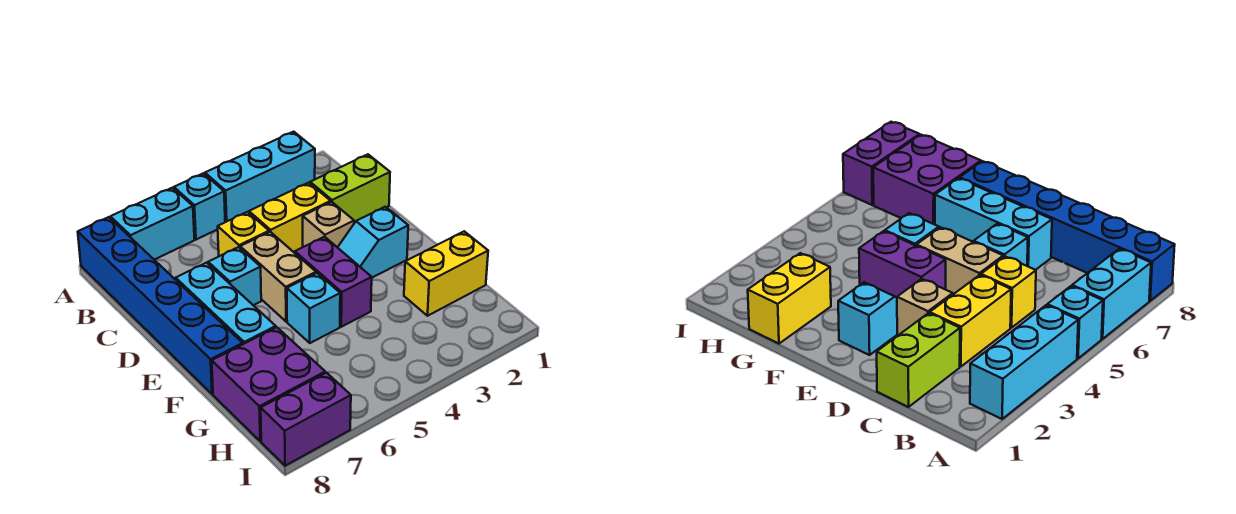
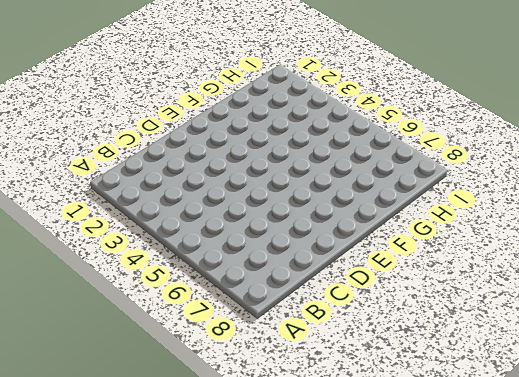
none -> cyan brick A2:A4 level 1
none -> cyan brick A5 level 1
none -> cyan brick A6:A7 level 1

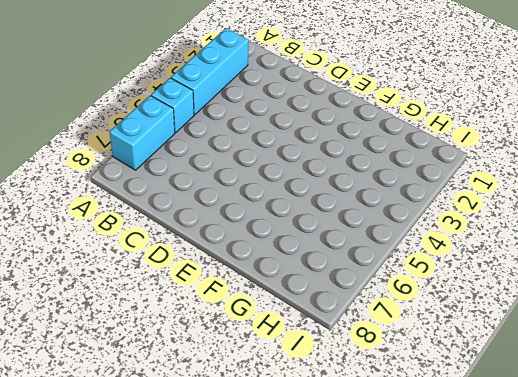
none -> blue brick A8:F8 level 1
none -> lime brick C1:C2 level 1
none -> yellow brick C3:C4 level 1

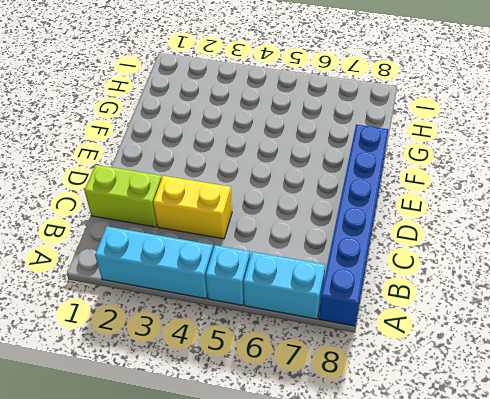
none -> yellow brick C5 level 1
none -> tan brick D3 level 1
none -> tan brick D5:E5 level 1

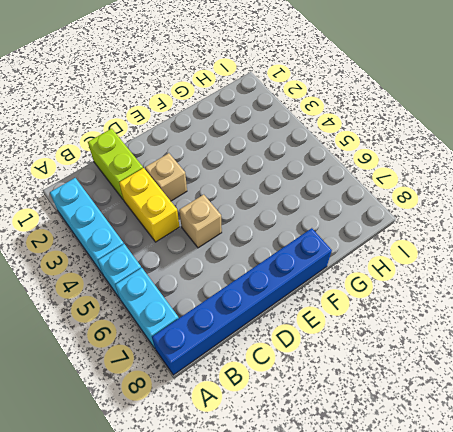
tan brick D5 level 1 -> tan brick D5:E5 level 1
none -> yellow brick C5 level 1
none -> cyan brick D6 level 1
none -> cyan brick D7:F7 level 1

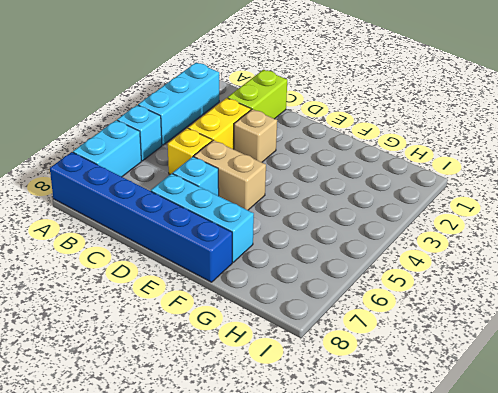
none -> cyan slope E2:E3 level 1 top 2
none -> purple brick E4:F4 level 1
none -> cyan brick F5 level 1

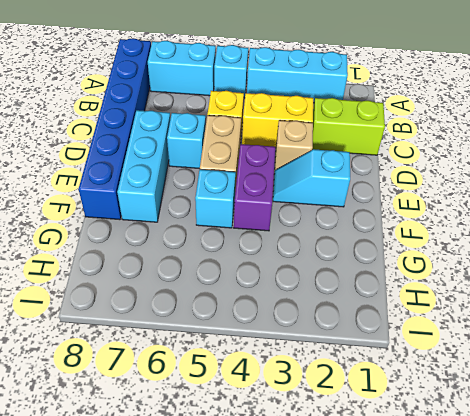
none -> yellow brick G1:G2 level 1
none -> purple brick G7:H8 level 1
none -> purple brick I7:I8 level 1

